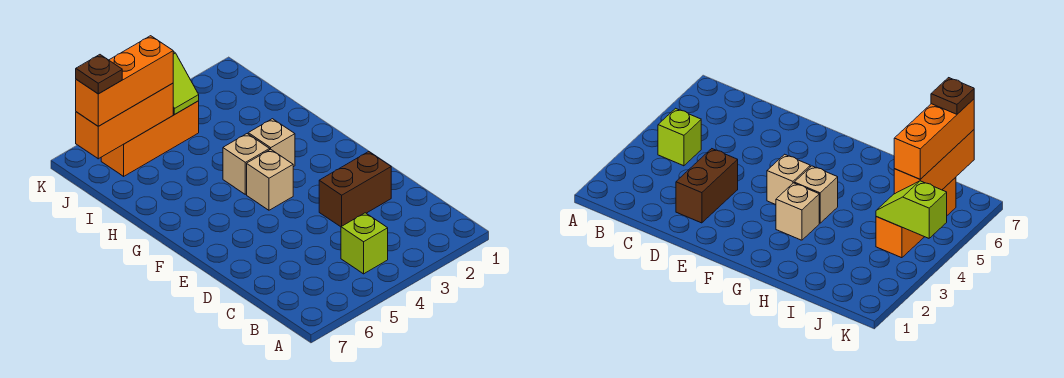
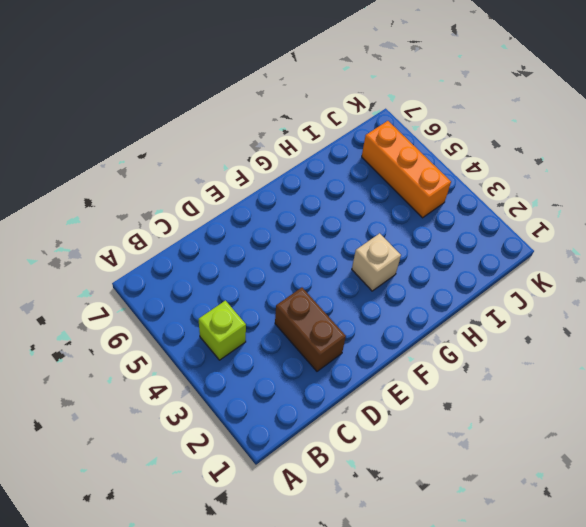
none -> tan brick F4 level 1
none -> tan brick G4 level 1

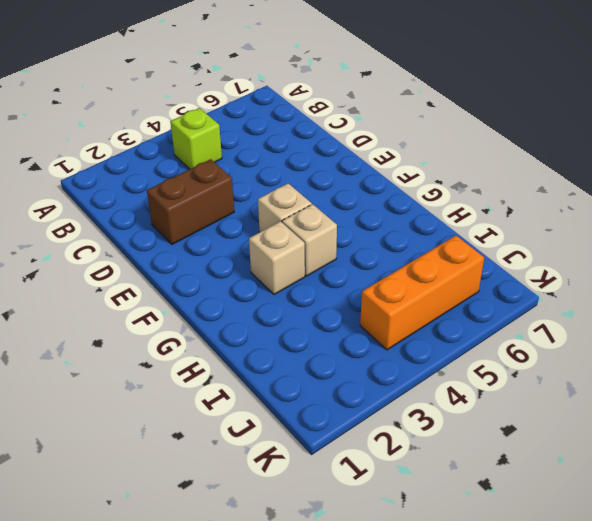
none -> lime slope J4:K4 level 2 top K
none -> orange brick J5:J7 level 2

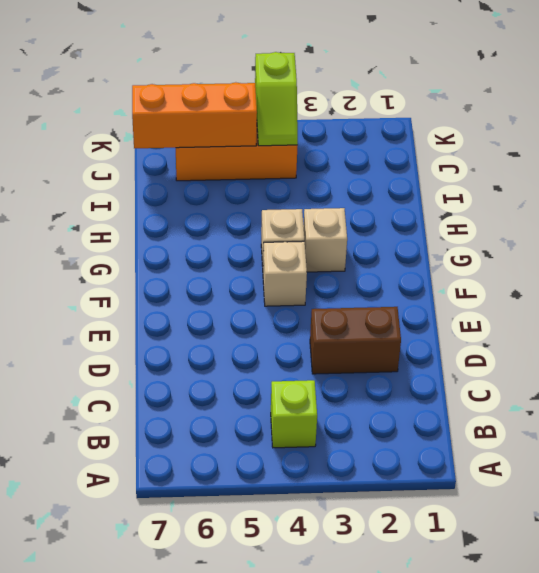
none -> orange brick J5:J7 level 3
none -> brown plate J7 level 4

